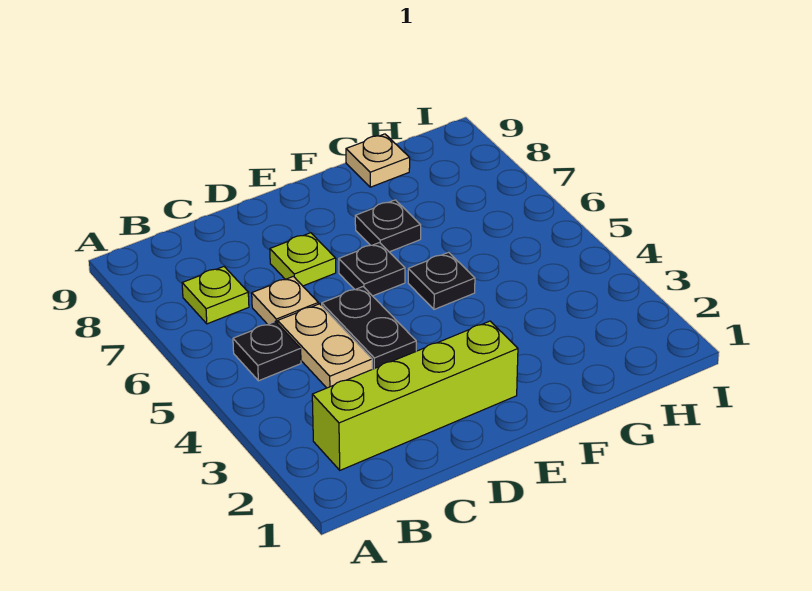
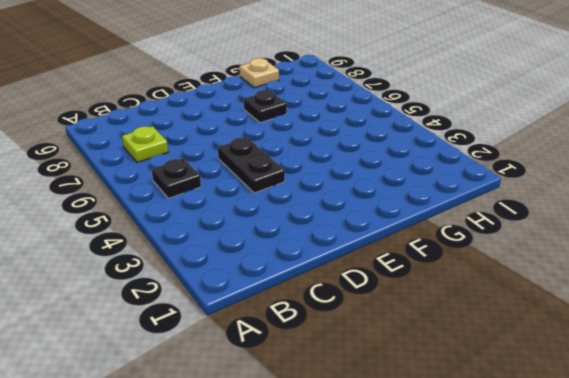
none -> lime brick B2:E2 level 1
none -> tan plate C4:C5 level 1

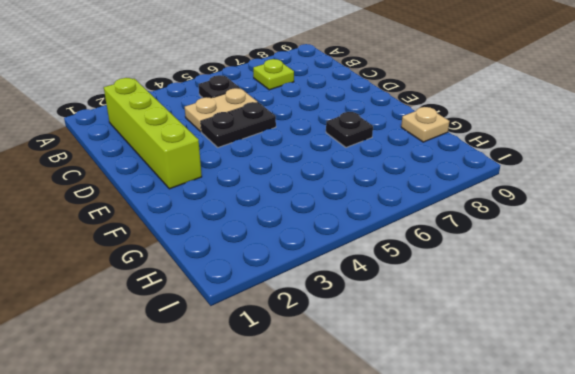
none -> tan plate C6 level 1
none -> lime plate D7 level 1

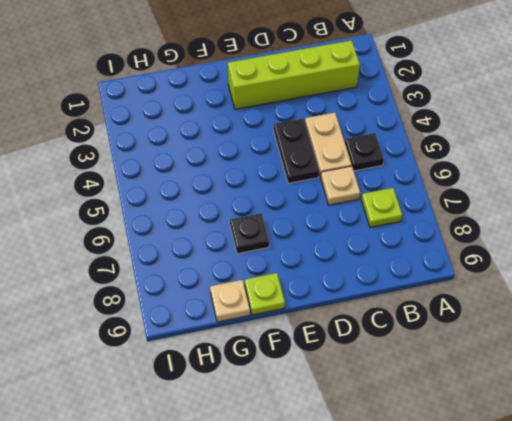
lime plate F9 level 1 -> lime plate D7 level 1
none -> black plate E6 level 1
none -> black plate F5 level 1

